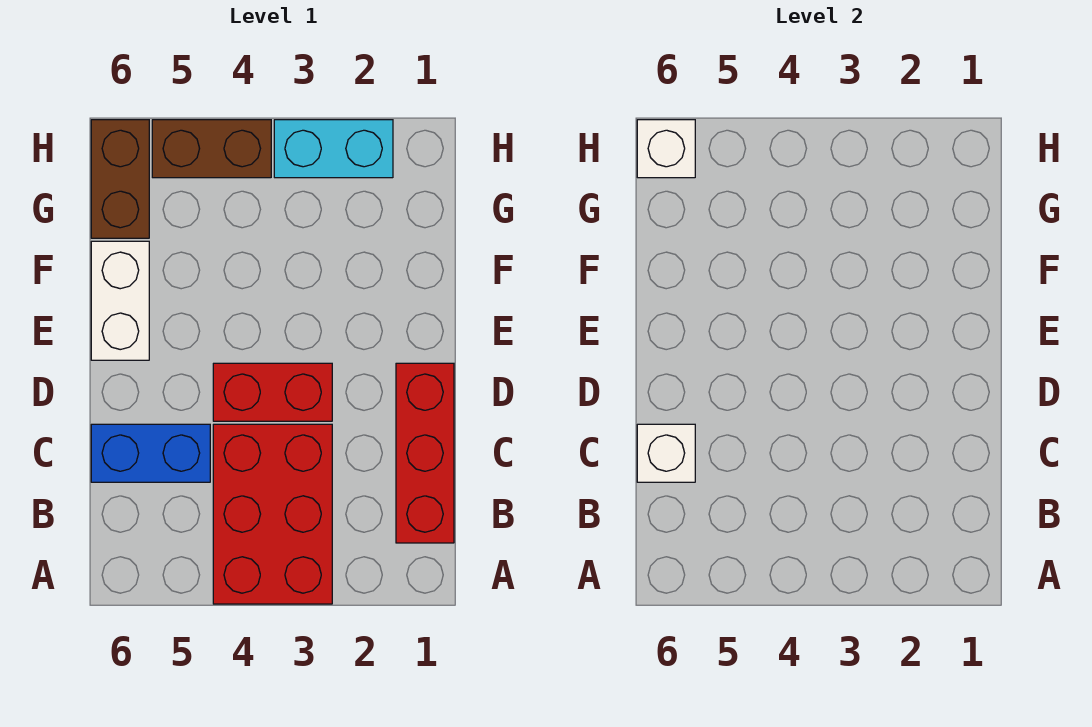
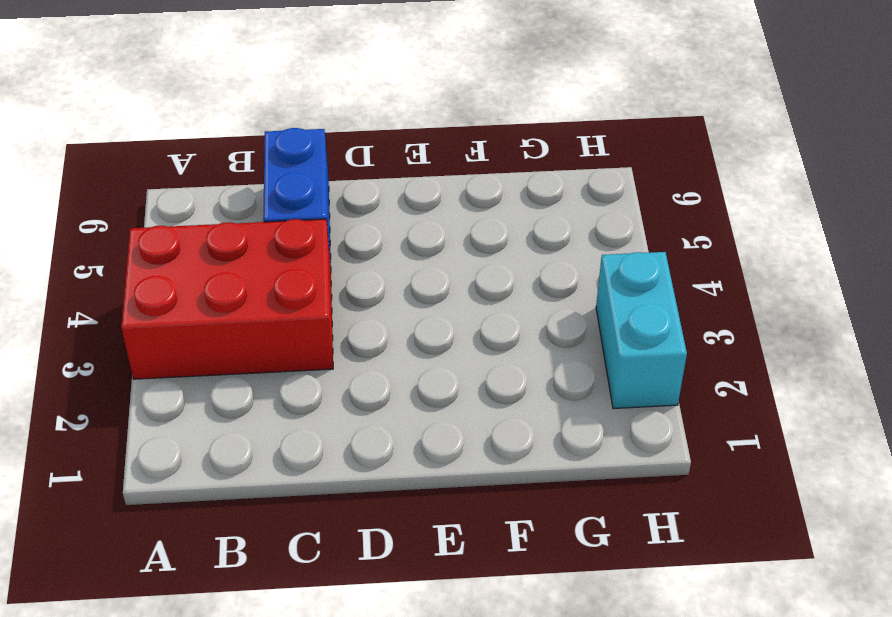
none -> red brick B1:D1 level 1
none -> red brick D3:D4 level 1

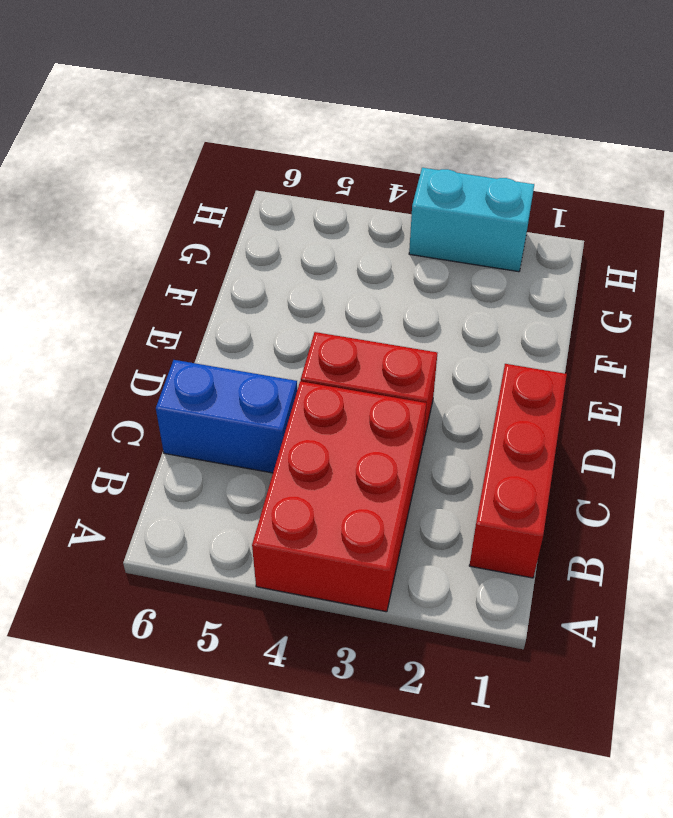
none -> white brick E6:F6 level 1
none -> brown brick G6:H6 level 1

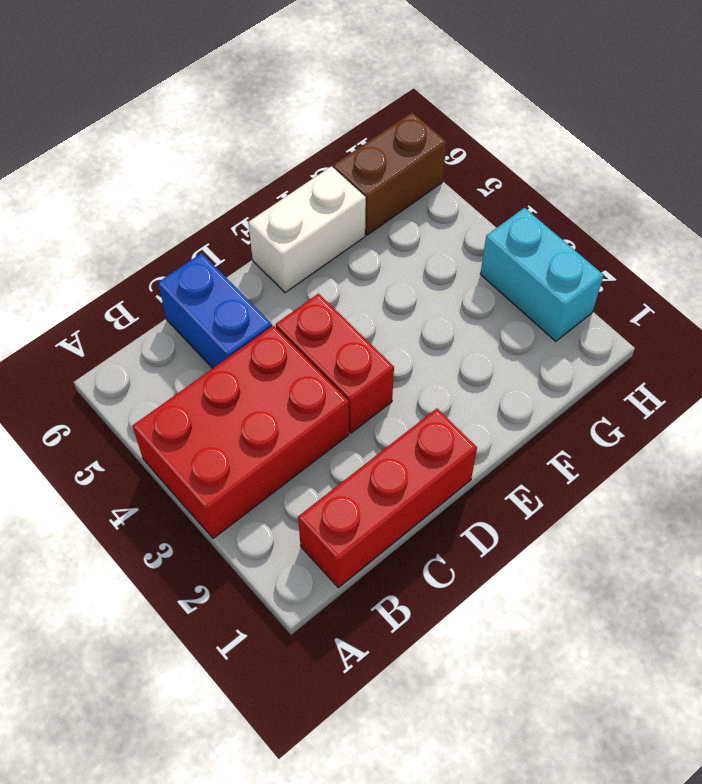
none -> brown brick H4:H5 level 1
none -> white brick C6 level 2

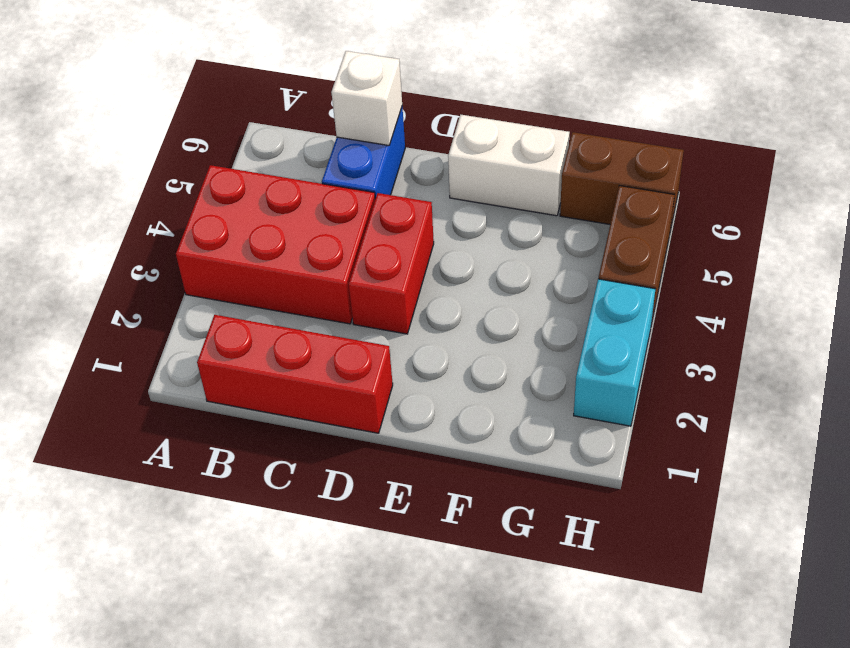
none -> white brick H6 level 2

